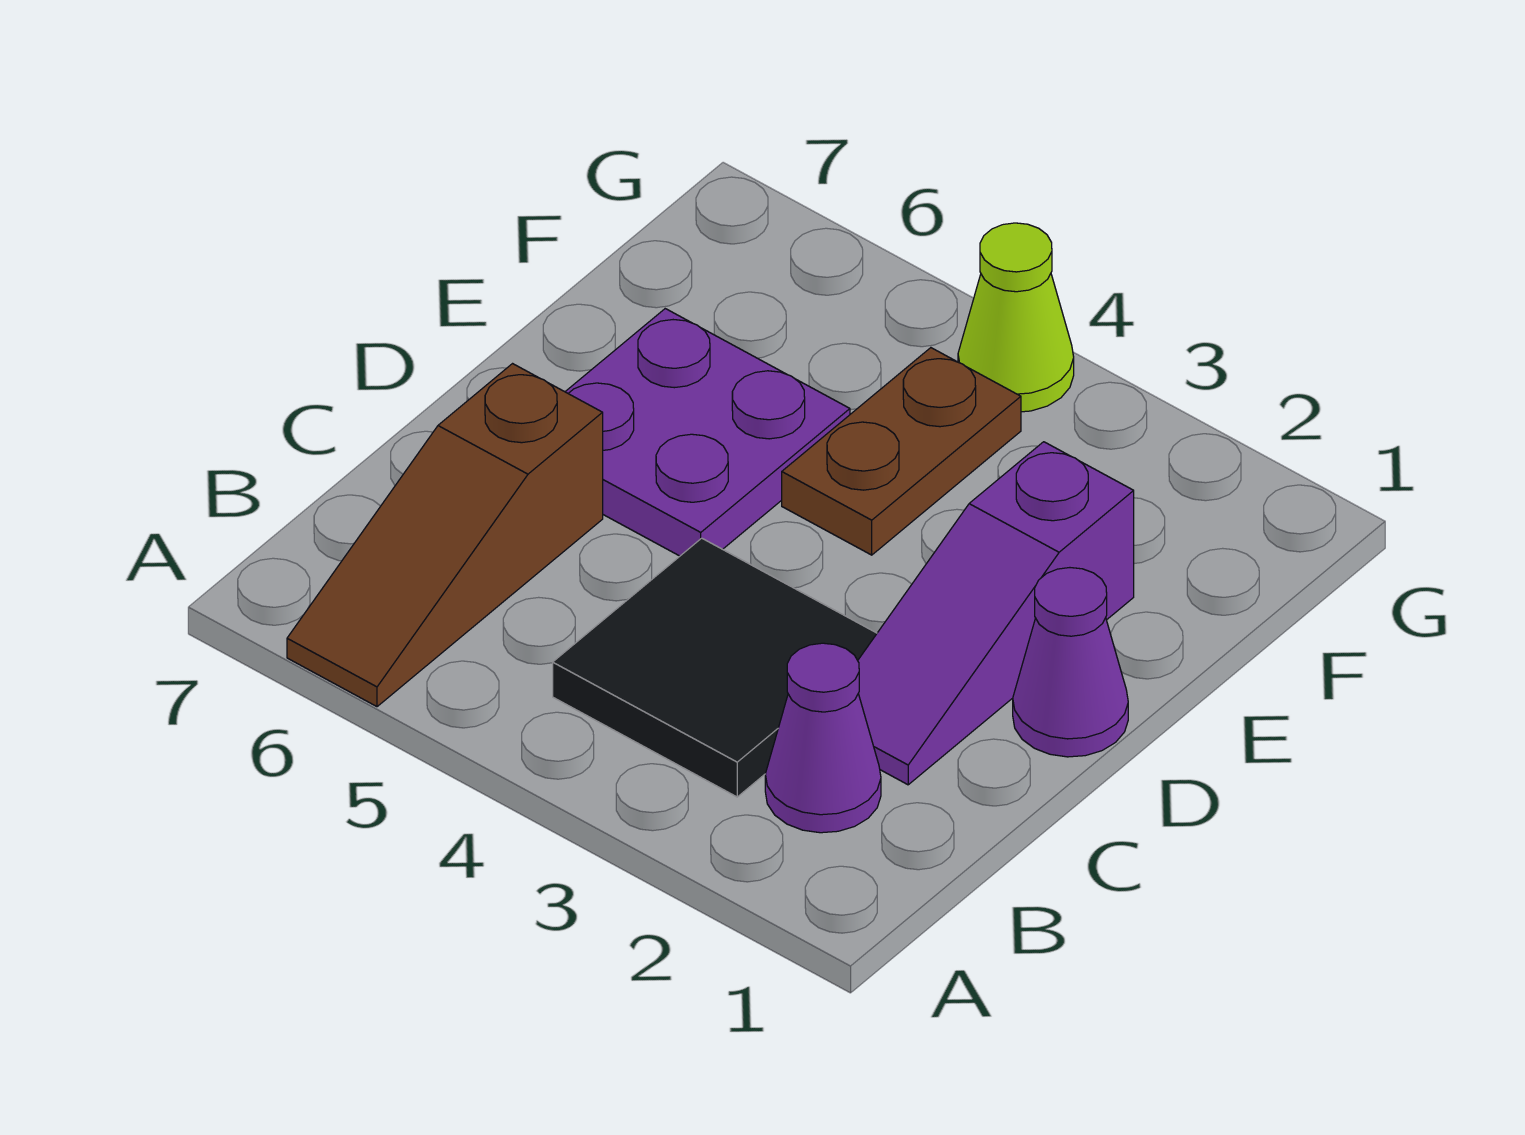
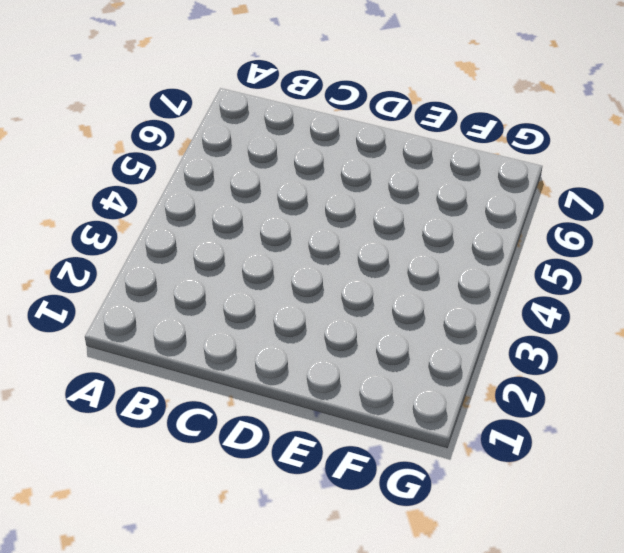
none -> brown slope A6:C6 level 1 top C
none -> purple cone B2 level 1

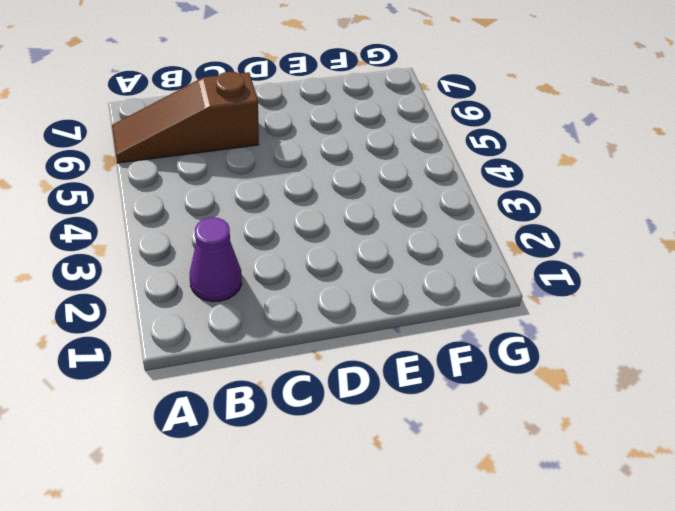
none -> black tile B3:C4 level 1
none -> purple slope C2:E2 level 1 top E

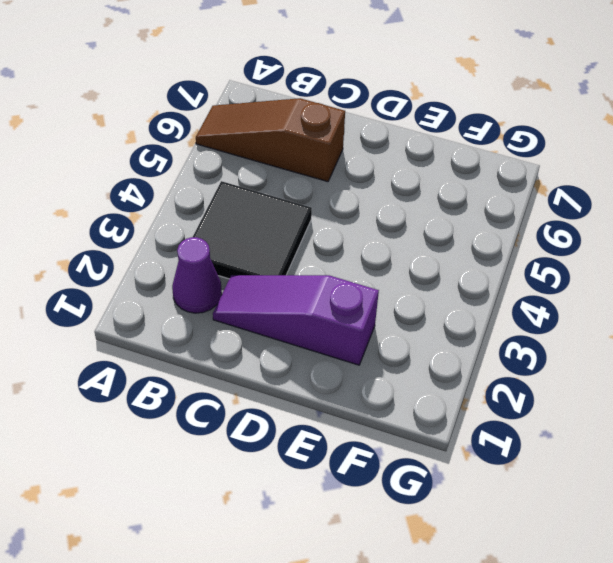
none -> purple cone D1 level 1
none -> purple plate D5:E6 level 1

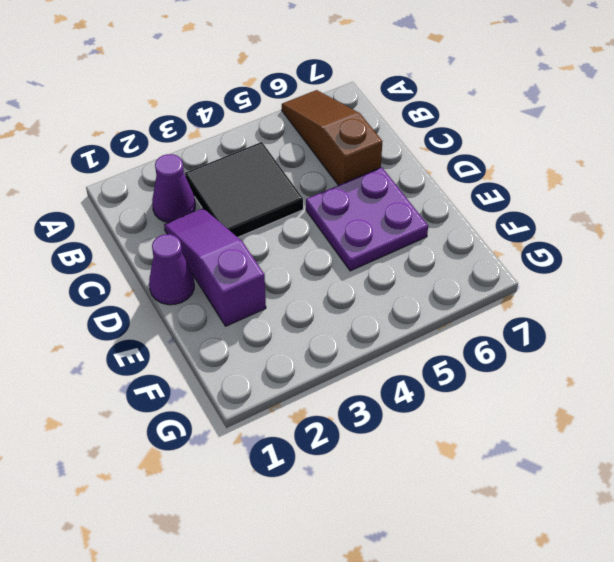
none -> brown plate E4:F4 level 1
none -> lime cone G4 level 1

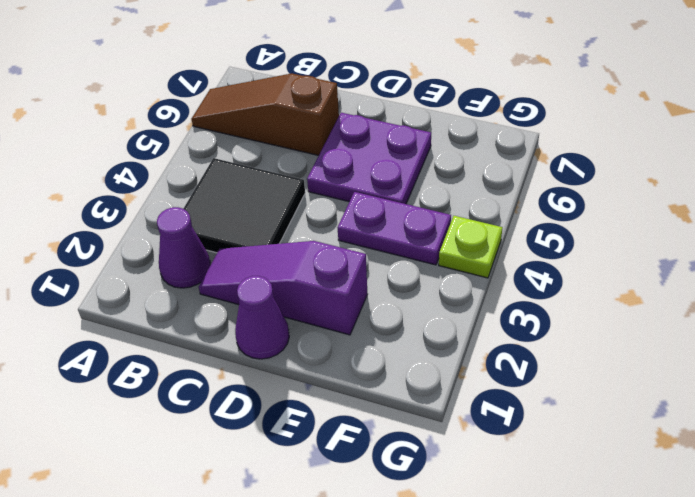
purple plate E4:F4 level 1 -> brown plate E4:F4 level 1
lime plate G4 level 1 -> lime cone G4 level 1

